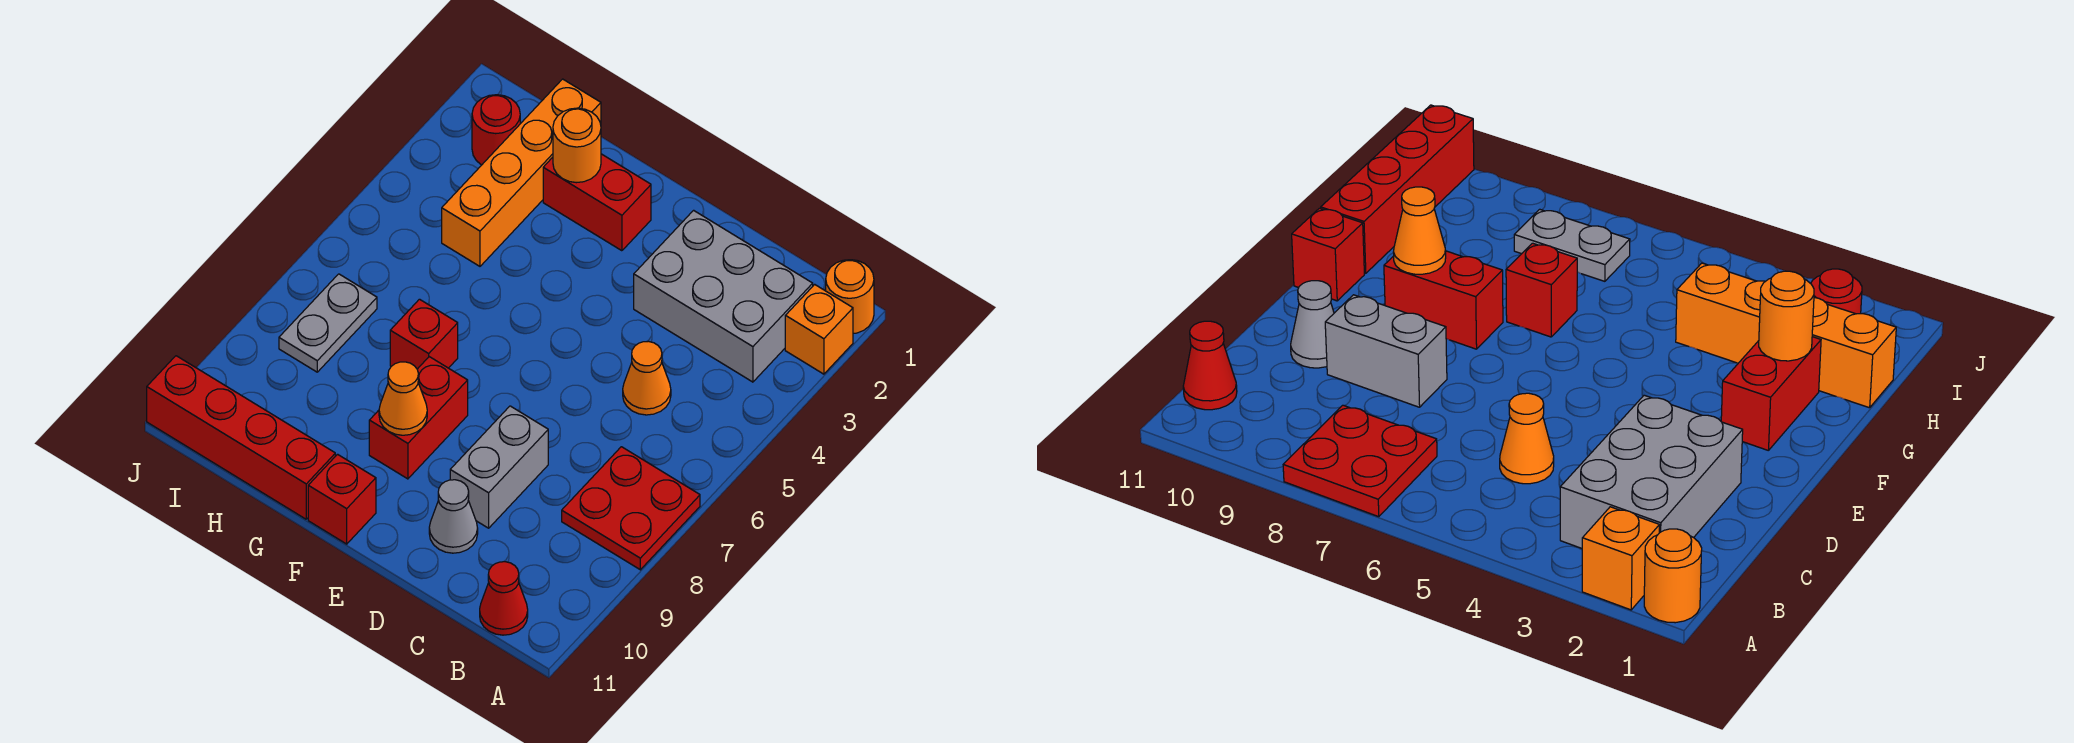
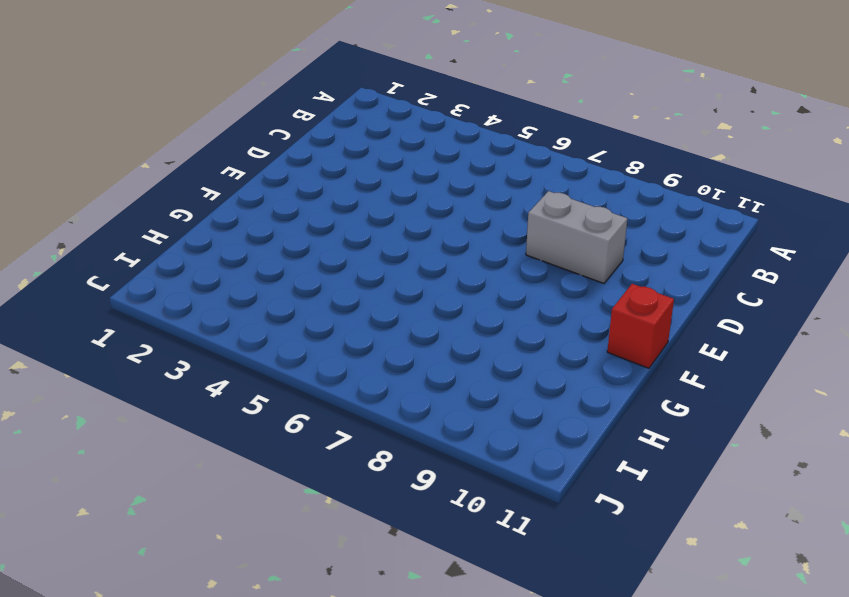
none -> orange round brick A1 level 1
none -> orange brick A2 level 1
none -> red plate A7:B8 level 1

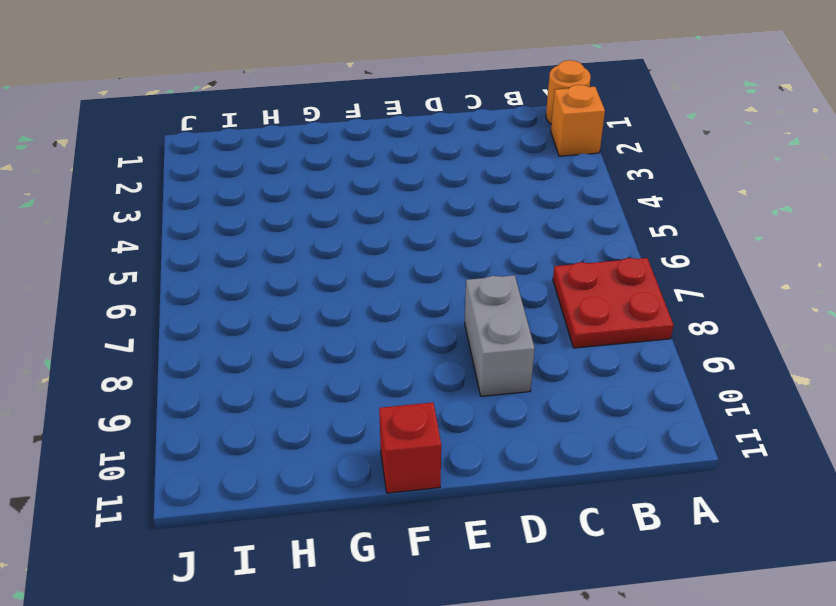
none -> grey brick B2:D3 level 1
none -> red cone B11 level 1
none -> orange cone C5 level 1

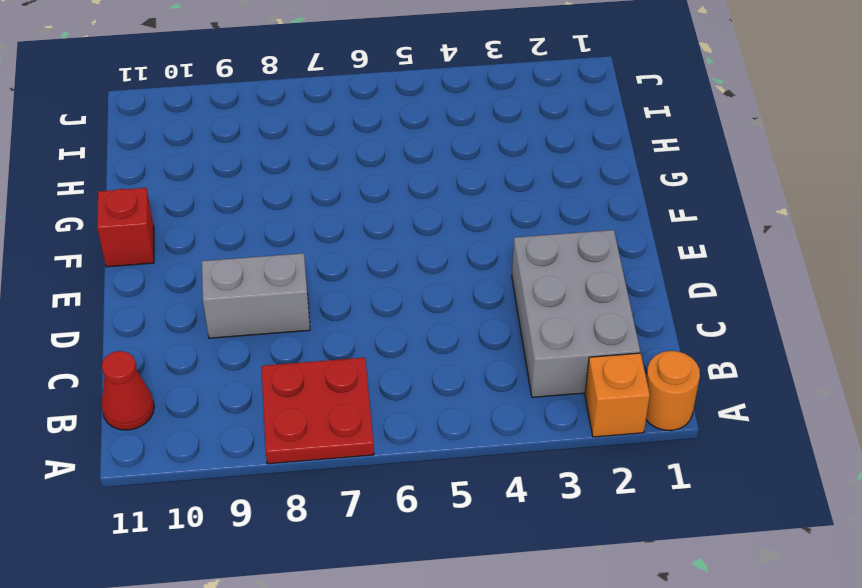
none -> orange cone C5 level 1
none -> grey cone D10 level 1
none -> red brick F2:G2 level 1

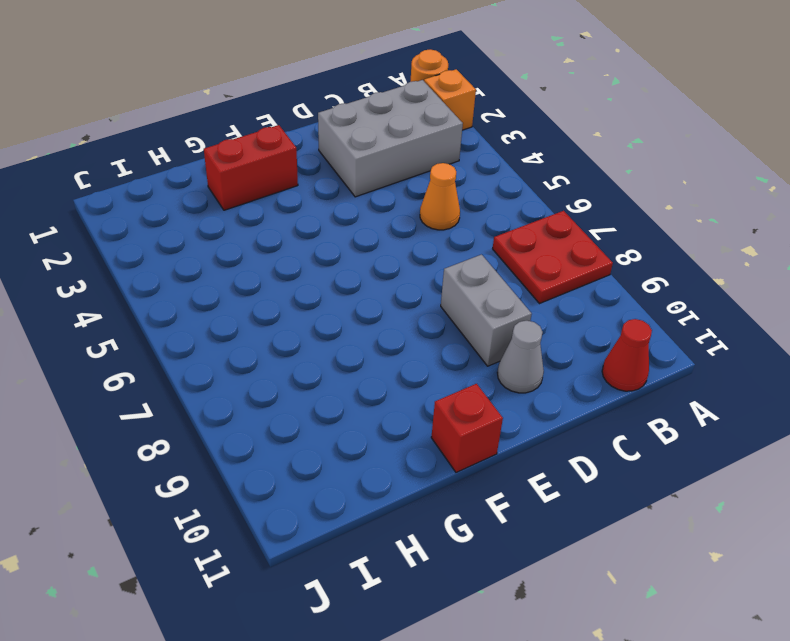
none -> red brick F8:F9 level 1
none -> red brick G7 level 1
none -> red brick G11:J11 level 1

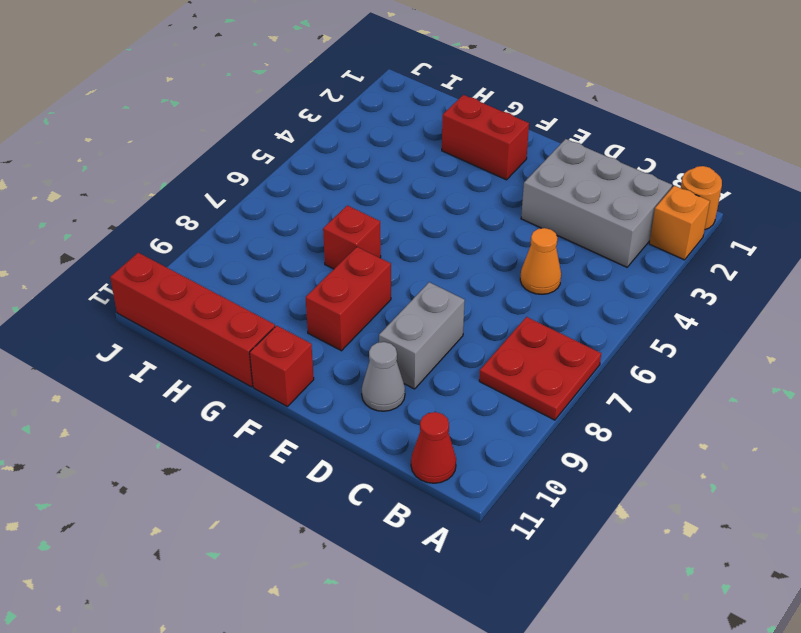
none -> orange brick H1:H4 level 1
none -> red round brick I2 level 1
none -> grey plate I7:I8 level 1

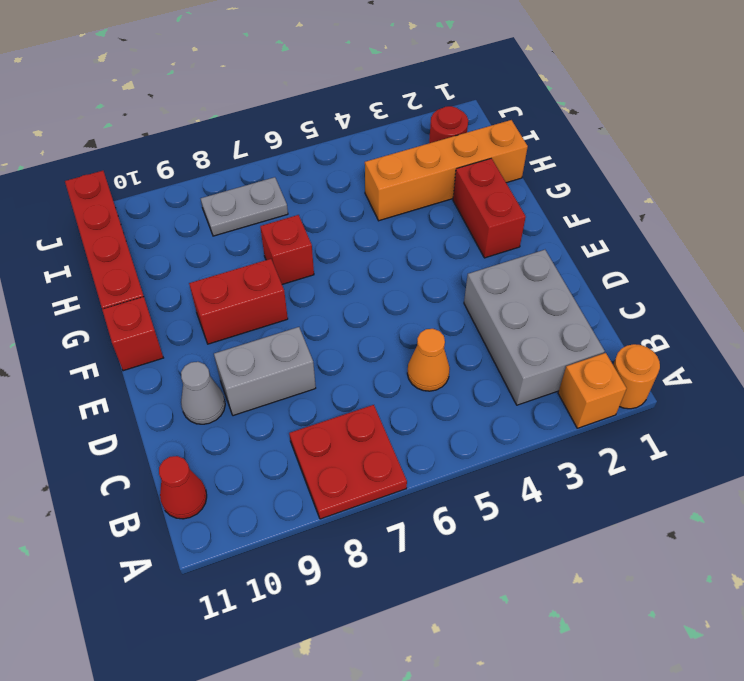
none -> orange cone F9 level 2
none -> orange round brick G2 level 2

